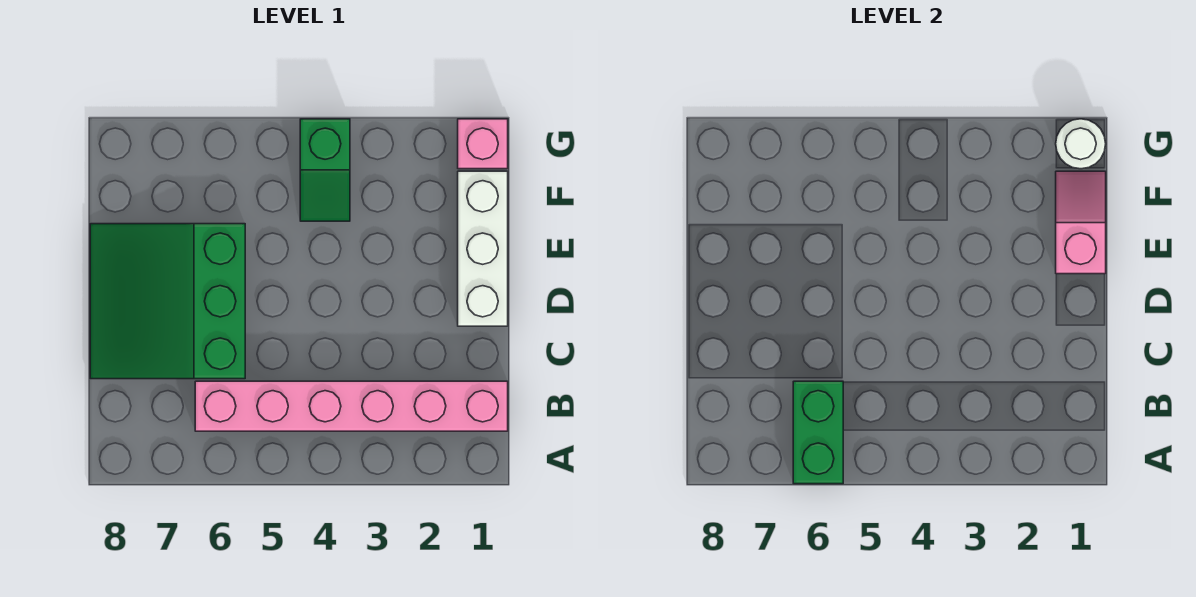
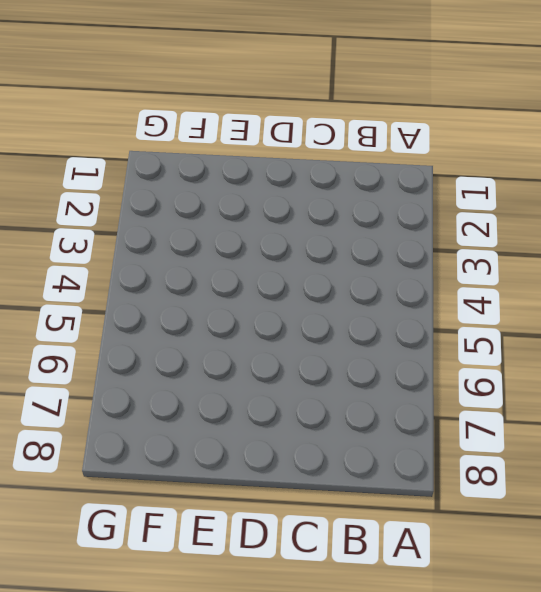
none -> pink brick B1:B6 level 1
none -> green slope C6:E8 level 1 top 6

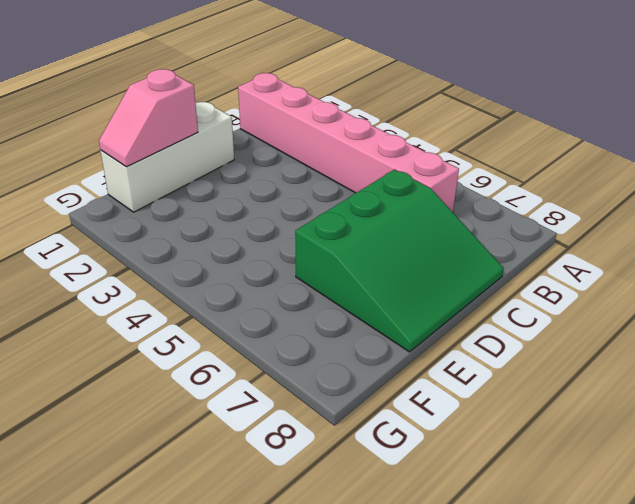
none -> green slope F4:G4 level 1 top G
none -> pink brick G1 level 1

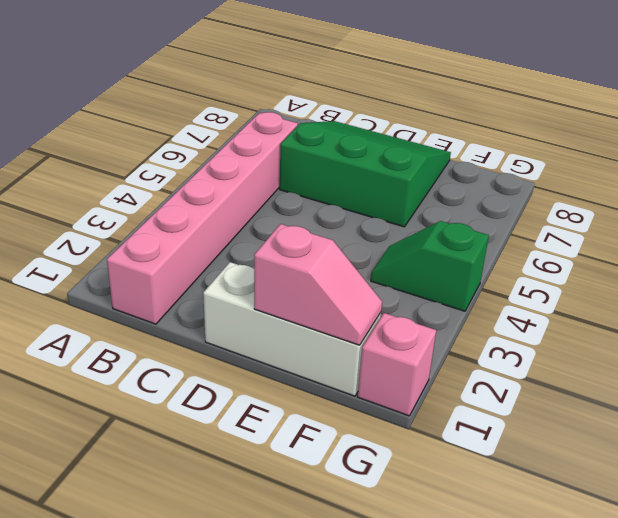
none -> green brick A6:B6 level 2
none -> white round brick G1 level 2

